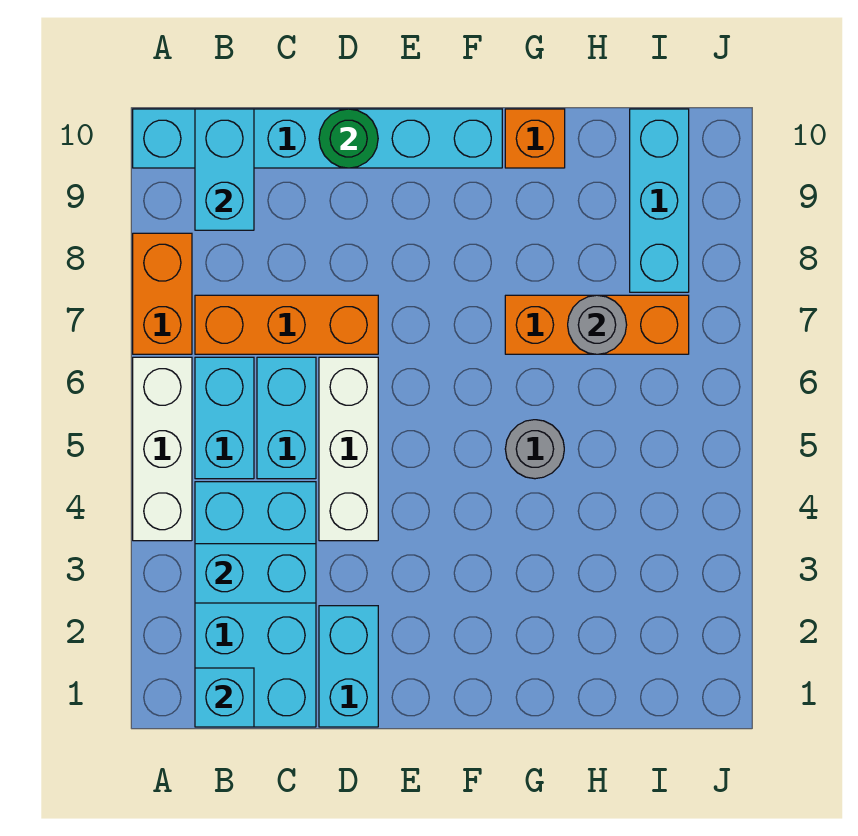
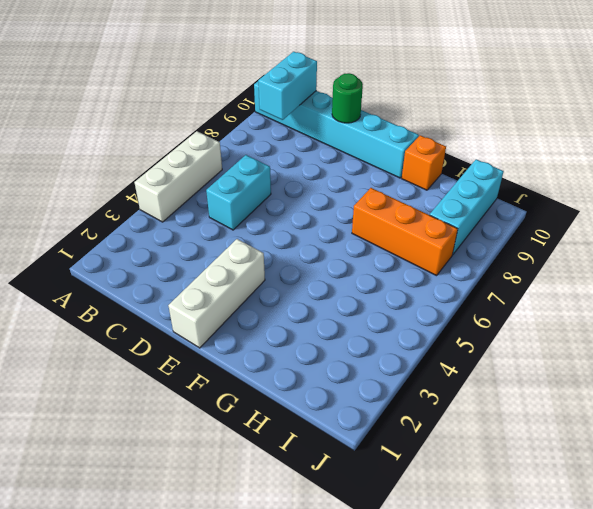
white brick E1:E3 level 1 -> white brick D4:D6 level 1
none -> orange brick A7:A8 level 1
none -> cyan brick B1:C4 level 1
none -> cyan brick B5:B6 level 1

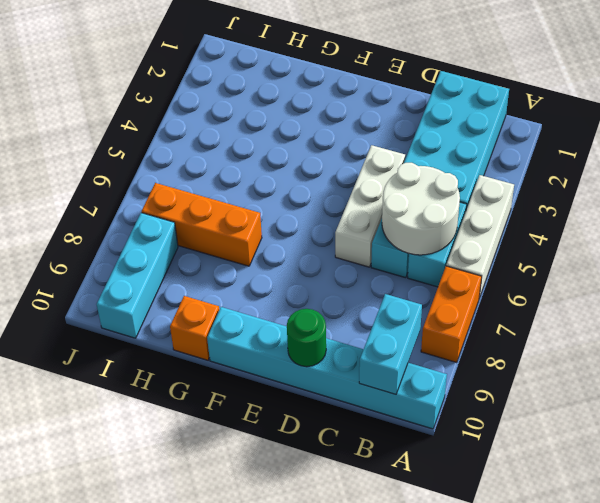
white round brick B5:C6 level 2 -> none
none -> orange brick B7:D7 level 1
none -> cyan brick D1:D2 level 1
none -> grey round brick G5 level 1

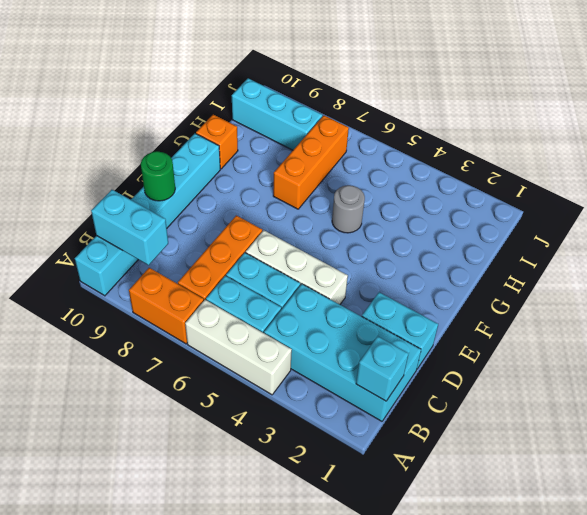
none -> cyan brick B3:C3 level 2
none -> grey round brick H7 level 2

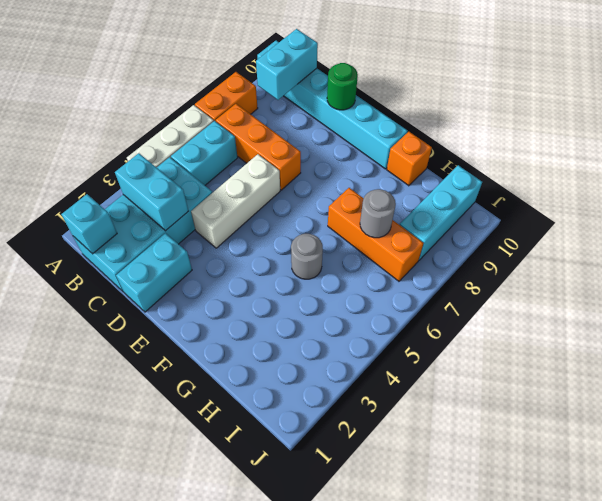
none -> cyan brick C5:C6 level 1

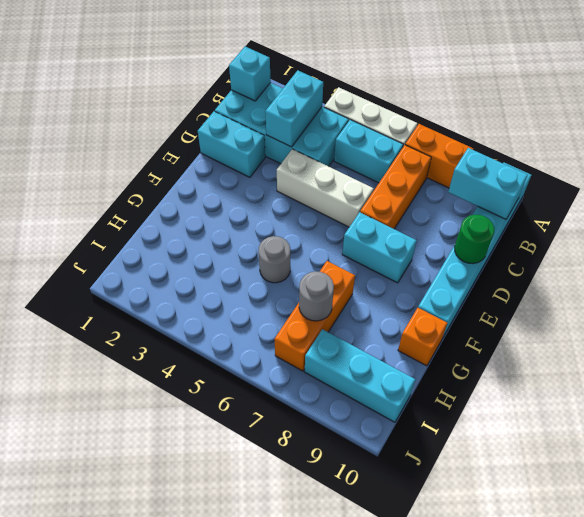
cyan brick E7:E8 level 1 -> cyan brick C5:C6 level 1

